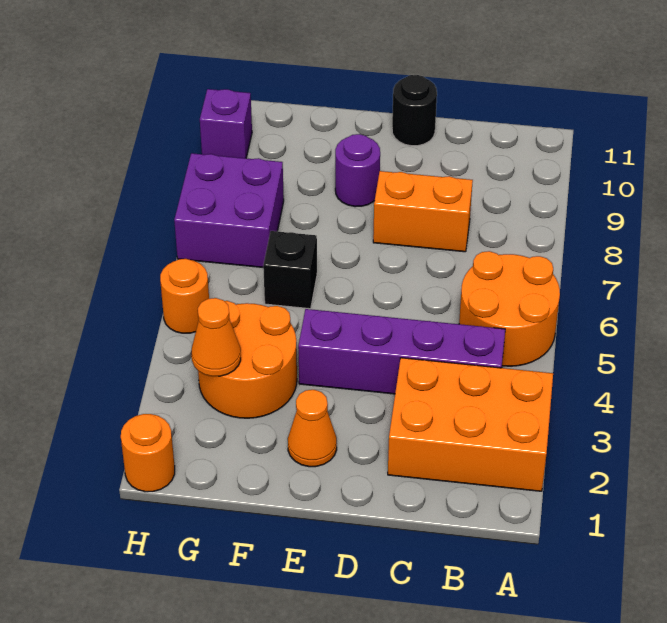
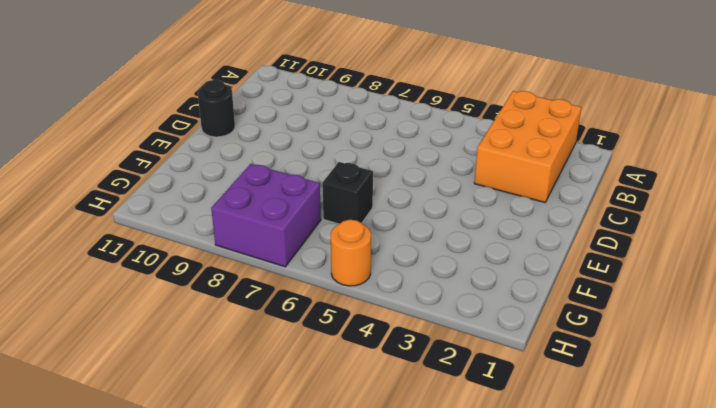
none -> orange round brick A5:B6 level 1
none -> purple brick B4:E4 level 1
none -> orange brick C8:D8 level 1

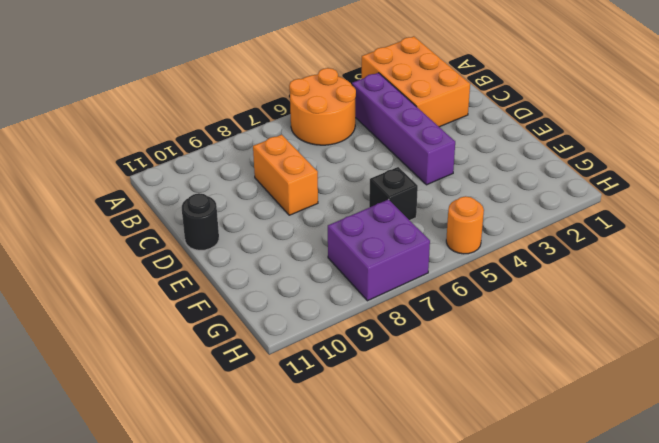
none -> orange cone E2 level 1
none -> purple round brick E9 level 1
none -> orange round brick F3:G4 level 1

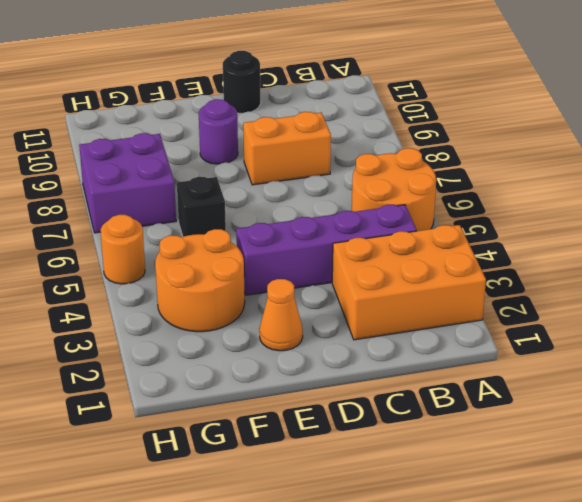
none -> orange round brick H1 level 1
none -> purple brick H10 level 1
none -> orange cone G3 level 2

